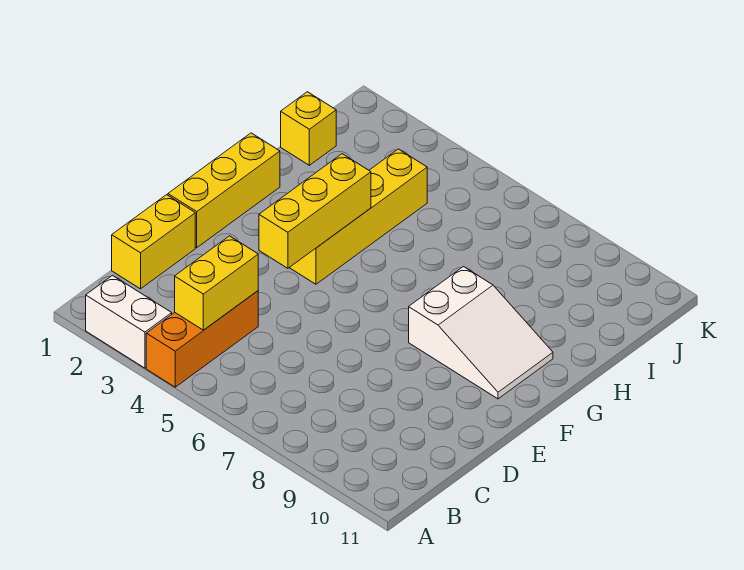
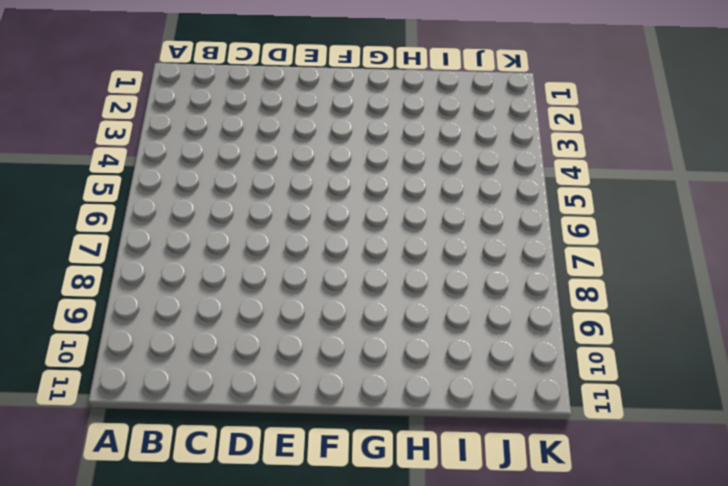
none -> white brick A2:A3 level 1
none -> orange brick A4:C4 level 1

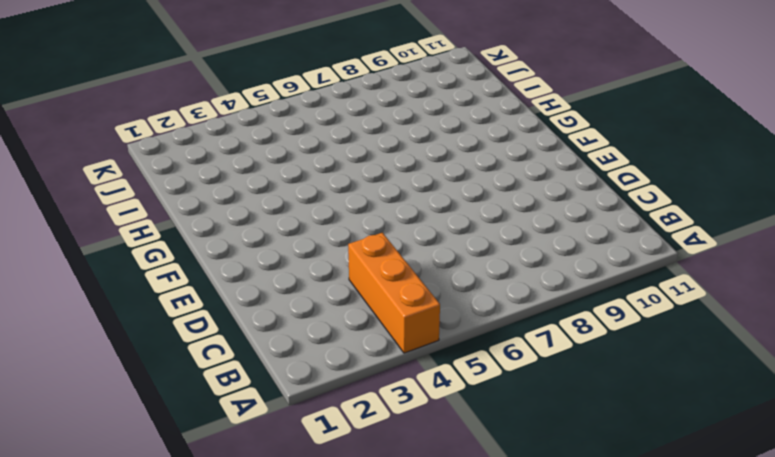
none -> white brick A2:A3 level 1
none -> yellow brick C1:D1 level 1

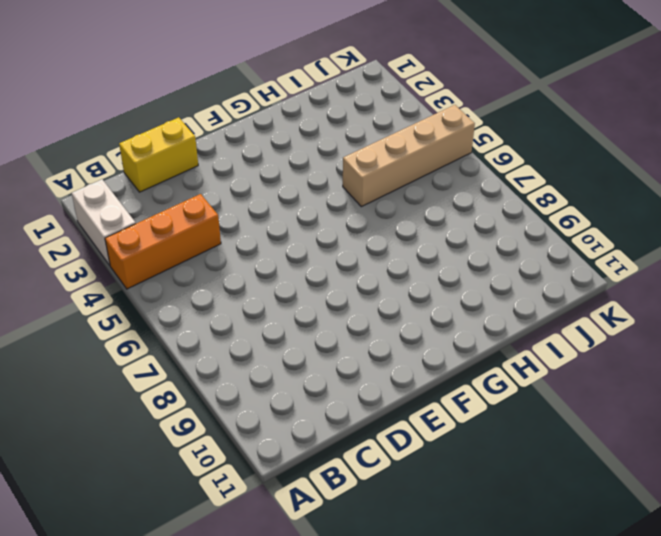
tan brick H5:K5 level 1 -> none
none -> yellow brick E1:G1 level 1
none -> yellow brick F4:I4 level 1

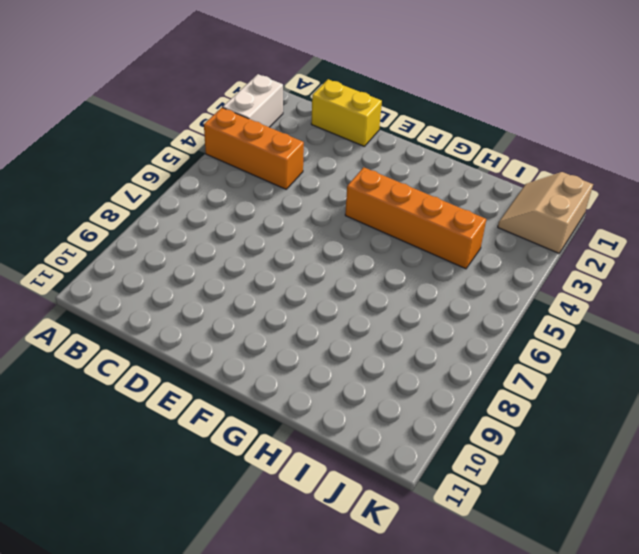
orange brick F4:I4 level 1 -> yellow brick F4:I4 level 1
tan slope J1:K2 level 1 top K -> none
none -> yellow brick E1:G1 level 1
none -> white slope F8:G10 level 1 top 8

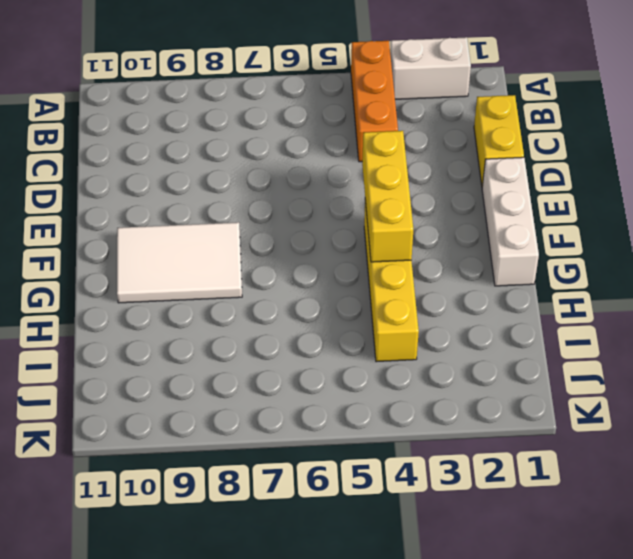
white brick E1:G1 level 1 -> yellow brick E1:G1 level 1
white tile F8:G10 level 1 -> white slope F8:G10 level 1 top 8
none -> yellow brick I1 level 1
none -> yellow brick B4:C4 level 2

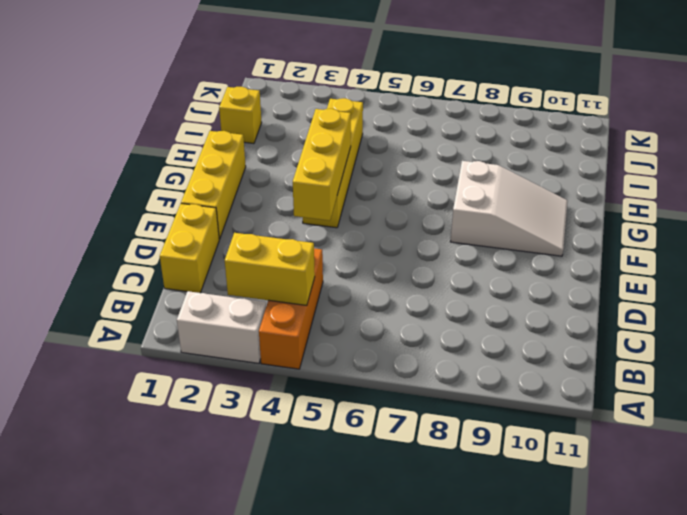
yellow brick B3:B4 level 2 -> yellow brick B4:C4 level 2

